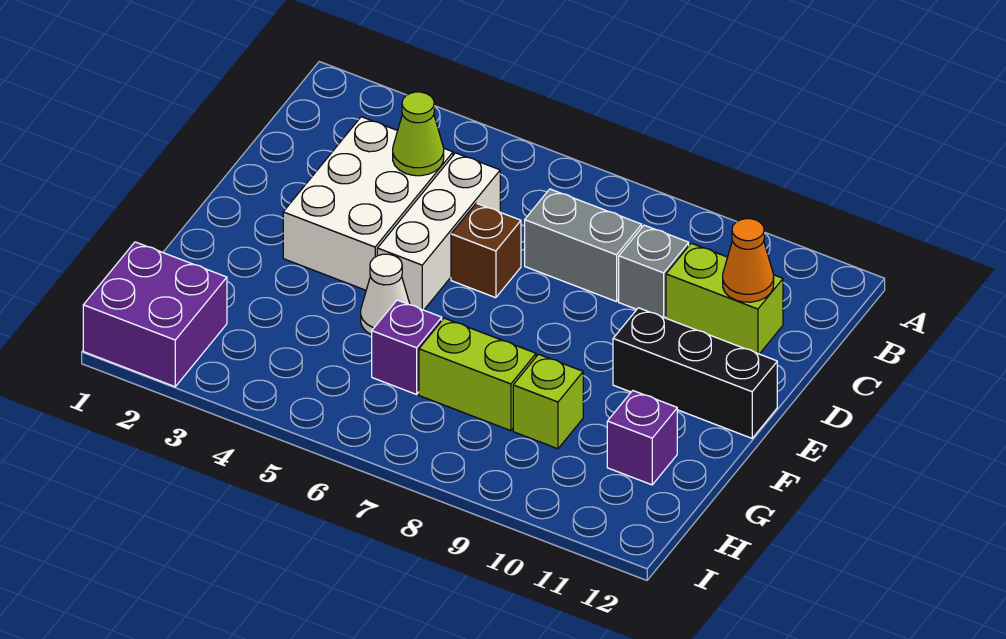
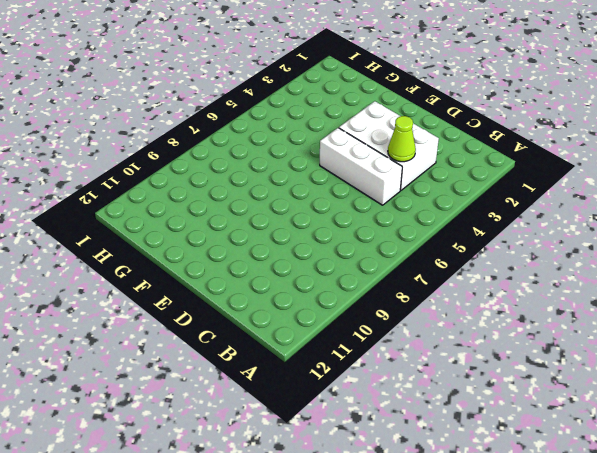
none -> grey brick C7:C8 level 1
none -> grey brick C9 level 1
none -> lime brick C10:C11 level 1

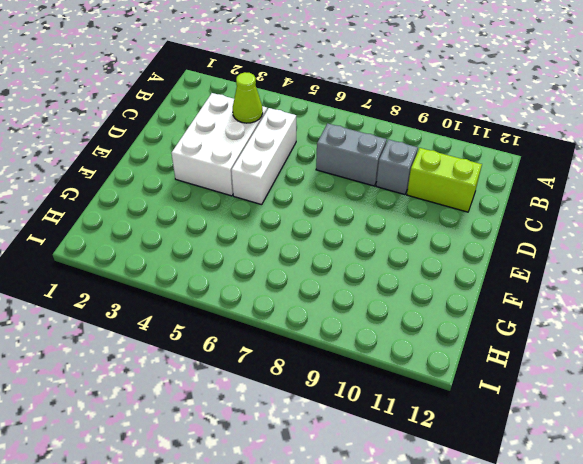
none -> brown brick D6 level 1
none -> black brick E10:E12 level 1
none -> white cone F5 level 1

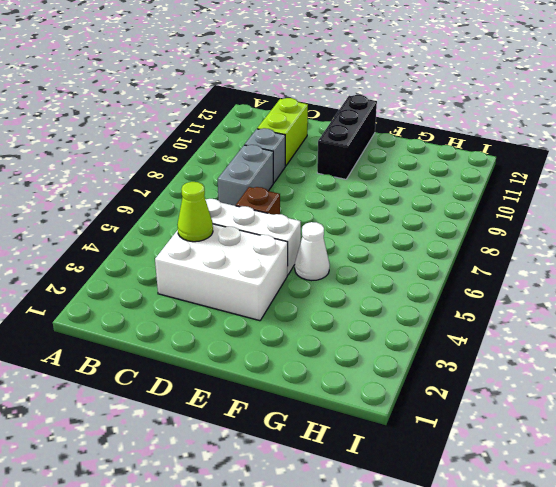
none -> purple brick G6 level 1
none -> lime brick G7:G8 level 1
none -> lime brick G9 level 1

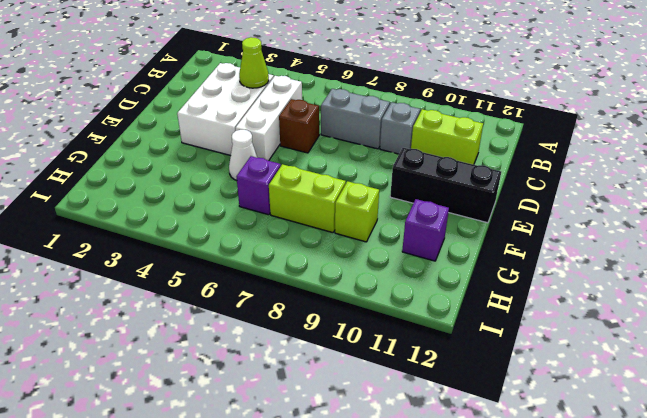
none -> purple brick H1:I2 level 1
none -> orange cone C11 level 2

